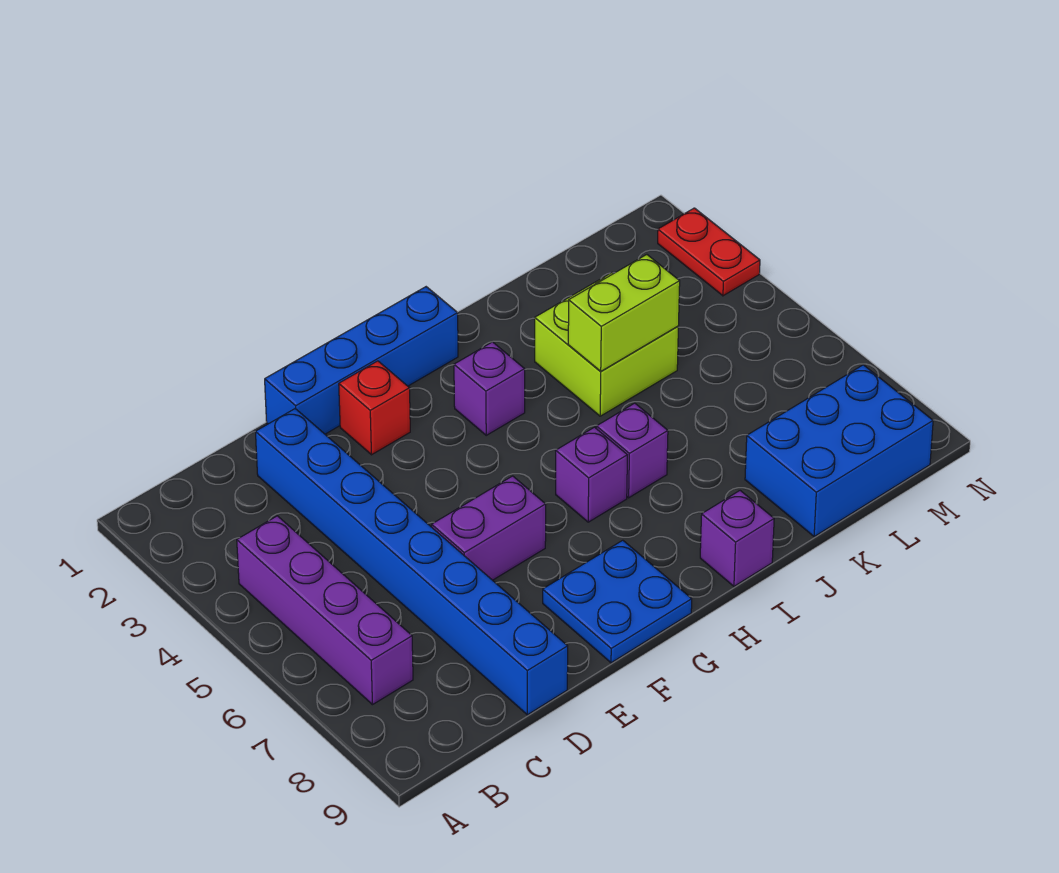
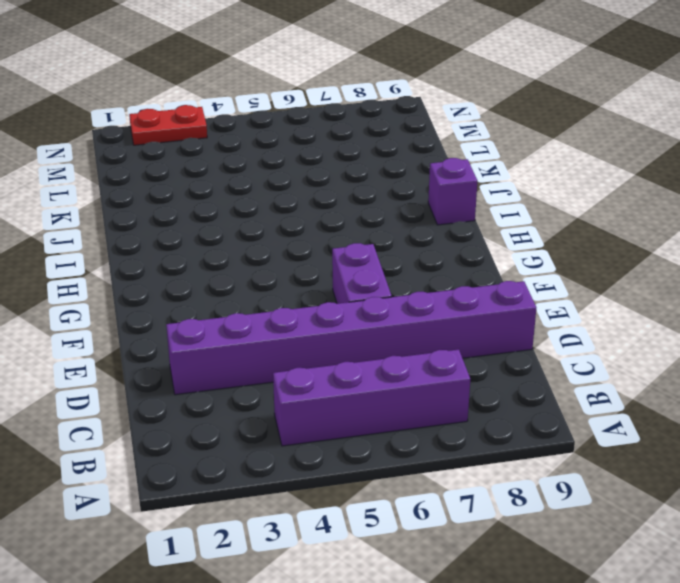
purple brick D2:D9 level 1 -> blue brick D2:D9 level 1
none -> blue brick E1:H1 level 1
none -> red brick F2 level 1
none -> blue plate F8:G9 level 1

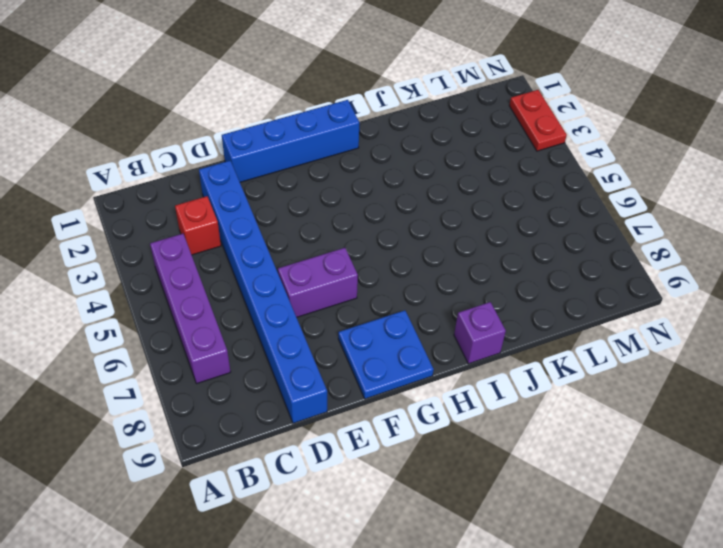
red brick C3 level 1 -> red brick F2 level 1
none -> purple brick H3 level 1
none -> purple brick H6 level 1
none -> purple brick I6 level 1

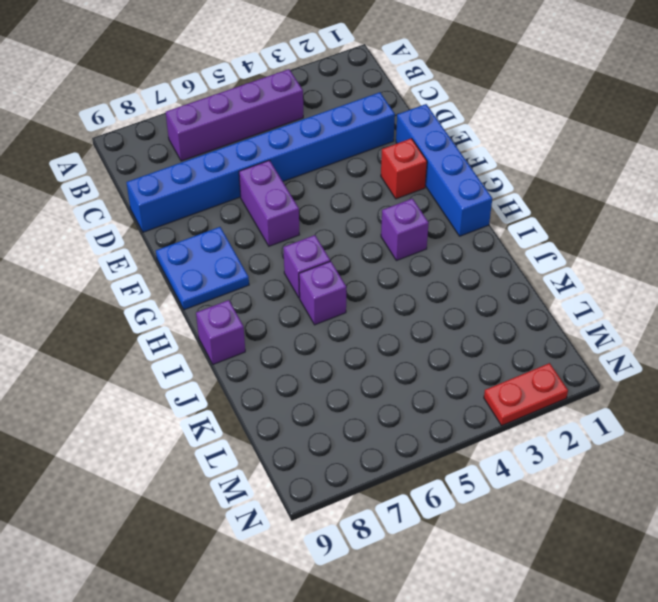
none -> lime brick J3:K4 level 1
none -> blue brick K8:M9 level 1
none -> lime brick J4:K4 level 2

